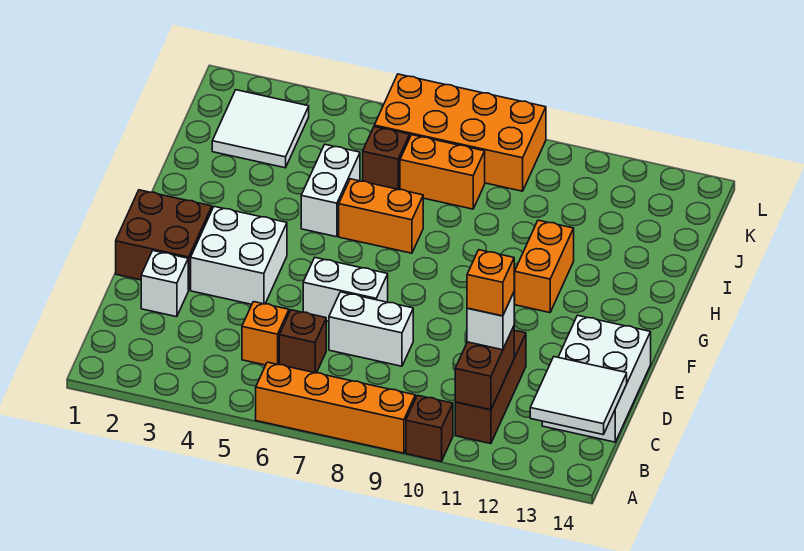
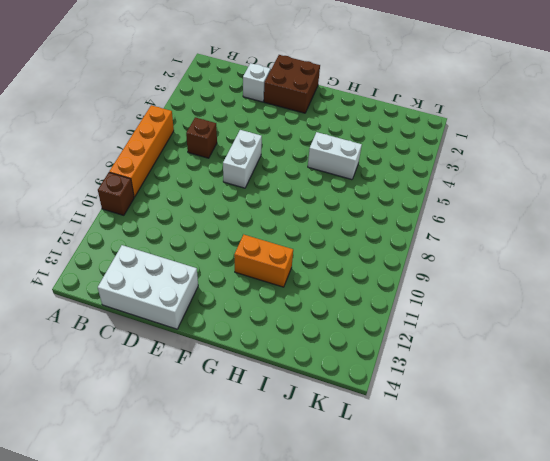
none -> brown brick B11:D11 level 1
none -> orange brick C5 level 1
none -> white brick D7:D8 level 1

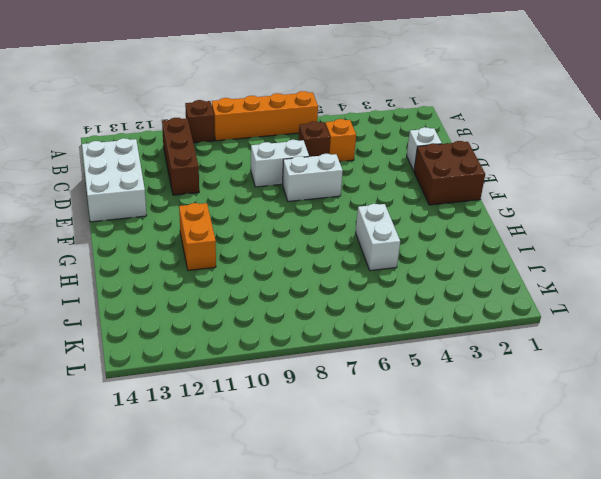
none -> white brick E3:F4 level 1
none -> orange brick H6:H7 level 1
none -> white tile J2:K3 level 1

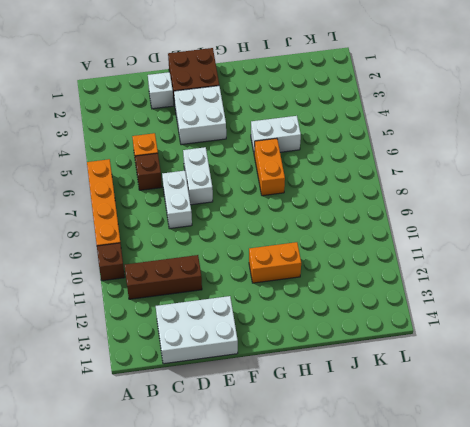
none -> white tile J2:K3 level 1
none -> brown brick J6 level 1
none -> orange brick J7:J8 level 1

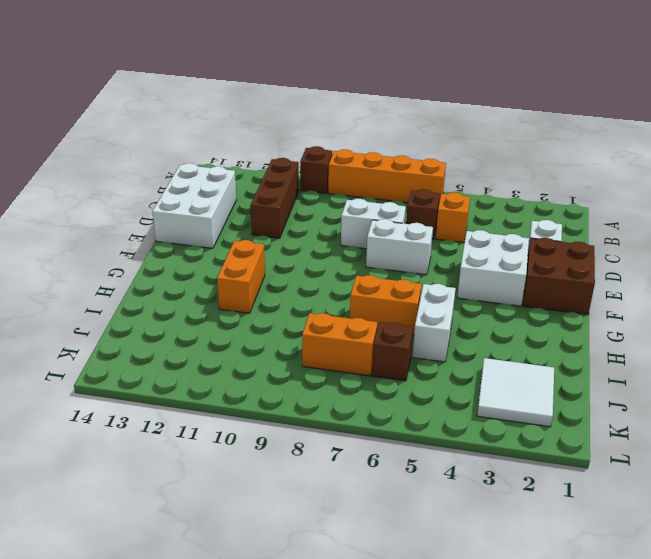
none -> orange brick K6:L9 level 1
none -> brown brick B11:C11 level 2
none -> white tile B13:C14 level 2

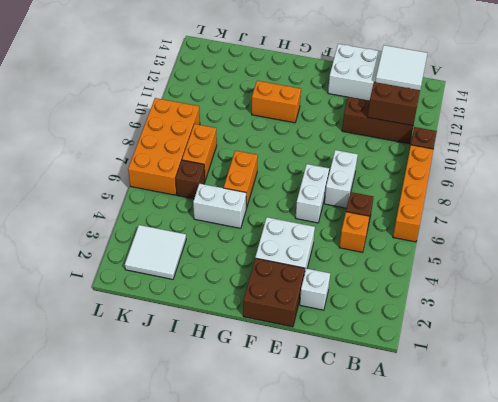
none -> white brick C11 level 3
none -> orange brick C11 level 4

